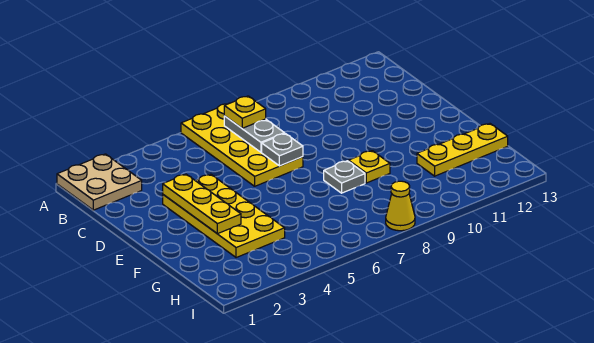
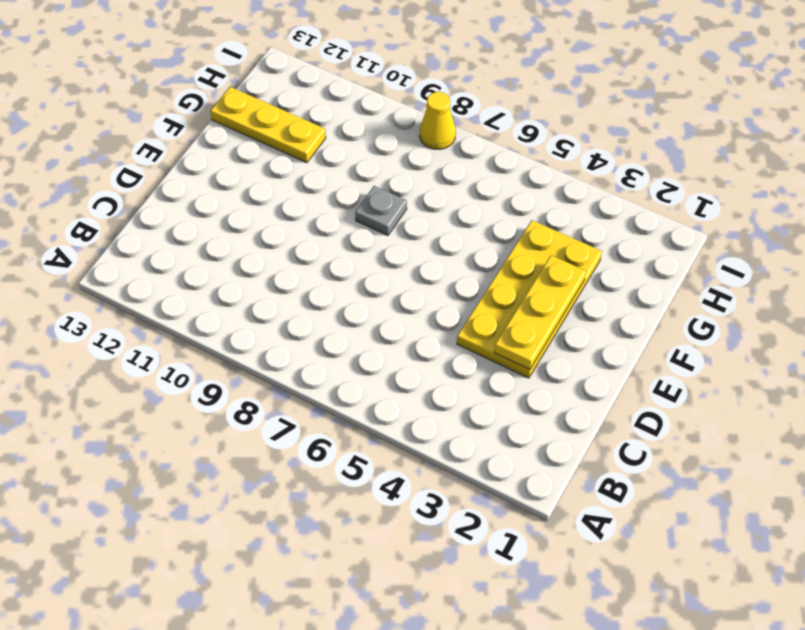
none -> tan plate A1:B2 level 1
none -> yellow plate A6:D7 level 1

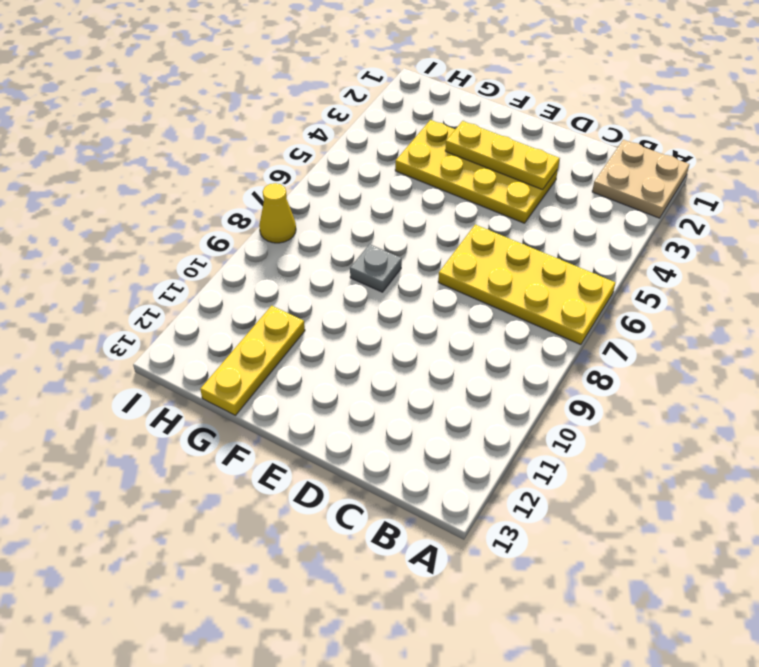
none -> yellow plate F9 level 1
none -> grey plate B7:C7 level 2

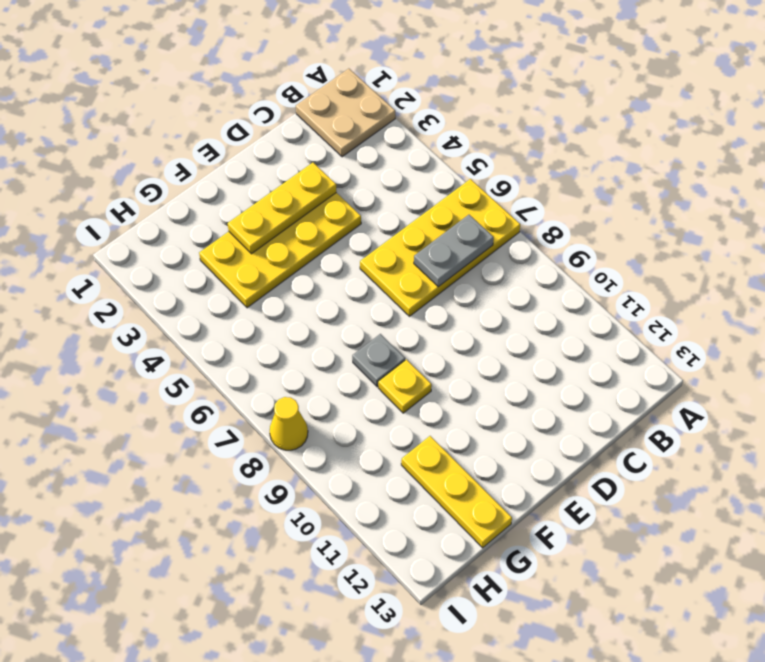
none -> grey plate D7 level 2
none -> yellow plate B7 level 3

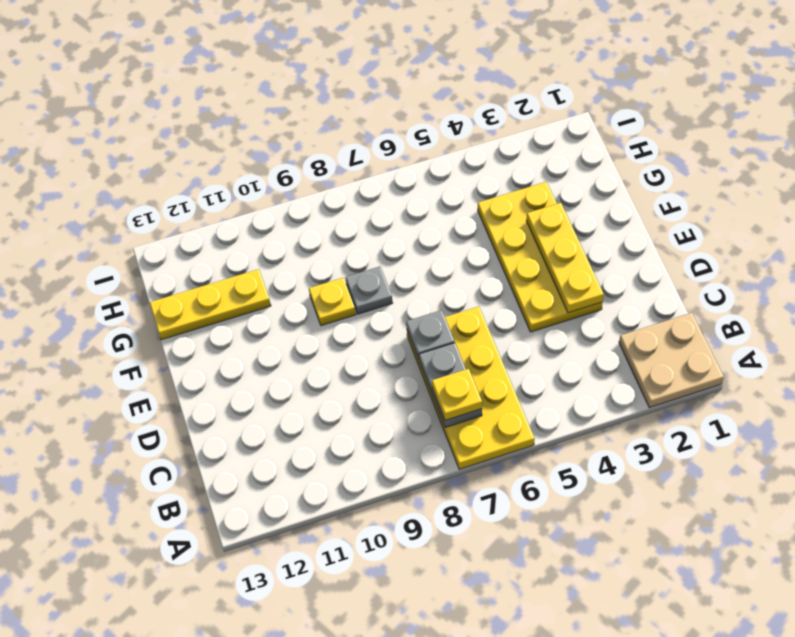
none -> yellow cone I8 level 1

